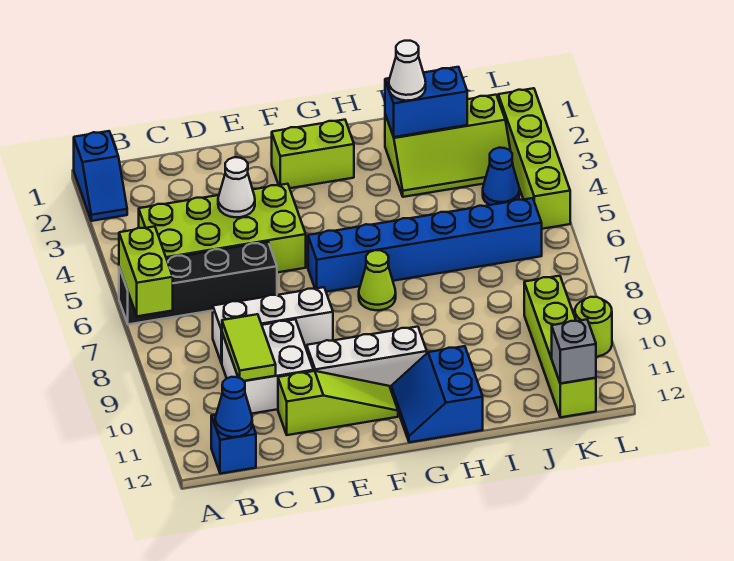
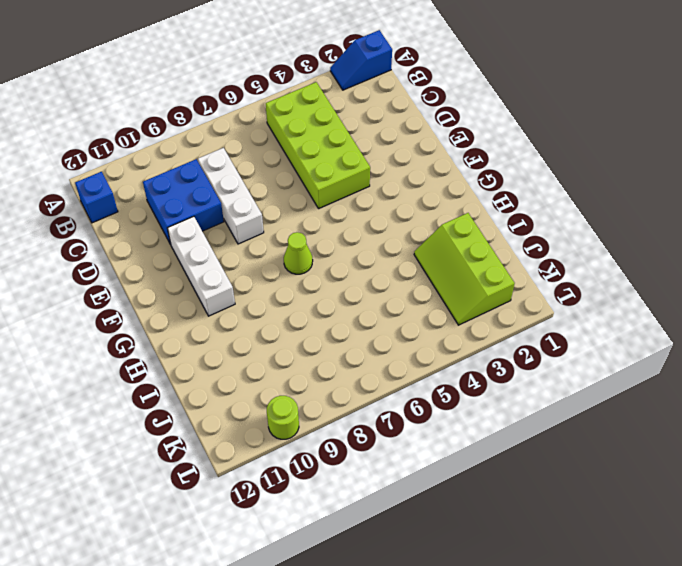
blue brick C9:D10 level 1 -> white brick C9:D10 level 1
none -> black brick A6:D6 level 1
none -> lime slope D11:F11 level 1 top D
none -> lime brick F2:G2 level 1

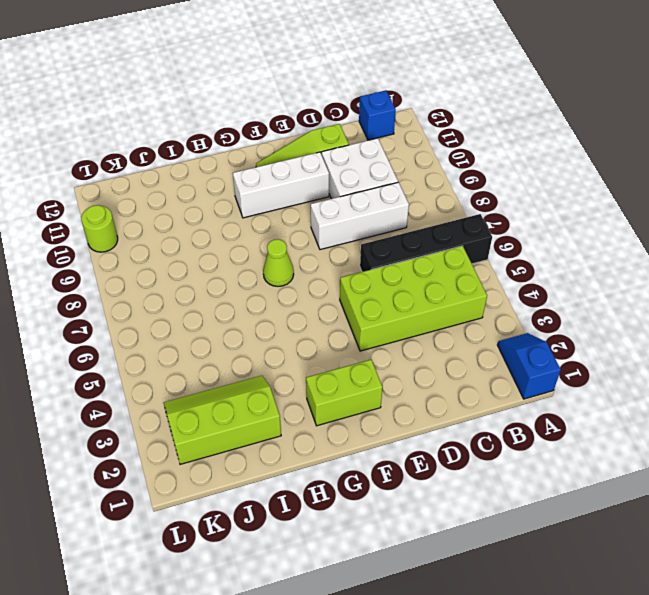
none -> blue brick F6:K6 level 1
none -> blue slope G11:H12 level 1 top H
none -> blue cone K4 level 1

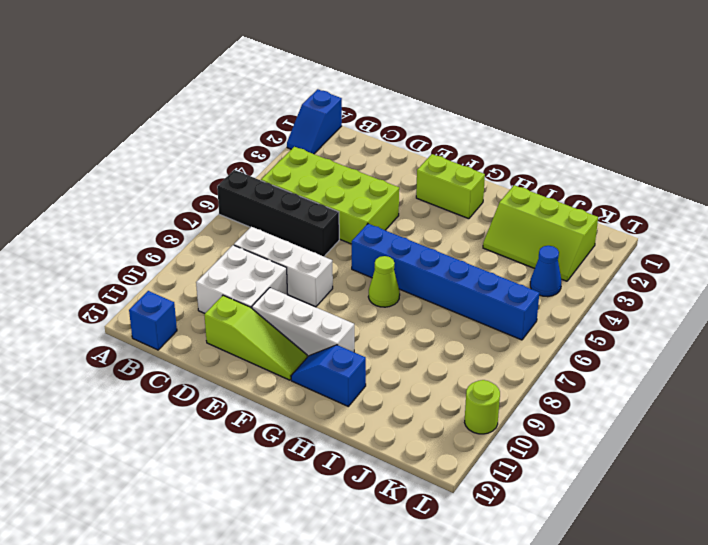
blue slope G11:H11 level 1 top H -> blue slope G11:H12 level 1 top H
none -> lime brick K9:K12 level 1
none -> lime brick L2:L5 level 1
none -> lime brick A6:A7 level 2

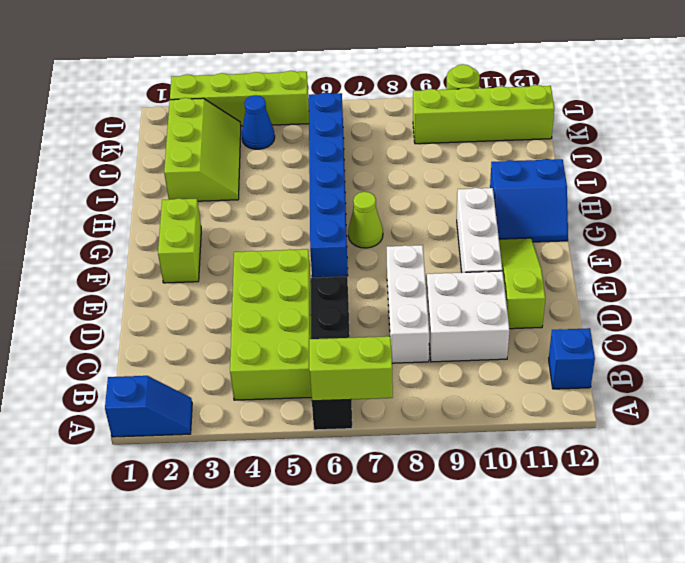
none -> blue cone B12 level 2
none -> lime tile C9:C10 level 2
none -> white cone D4 level 2

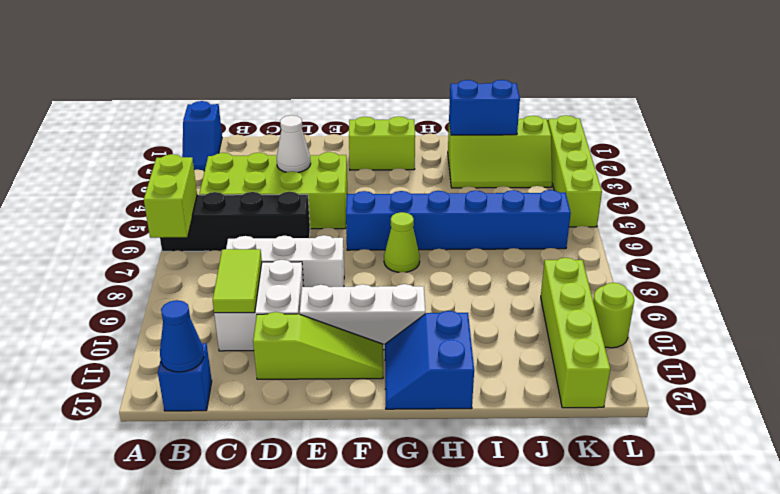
none -> blue cone K4 level 1
none -> grey brick K12 level 2
none -> white cone I2 level 3

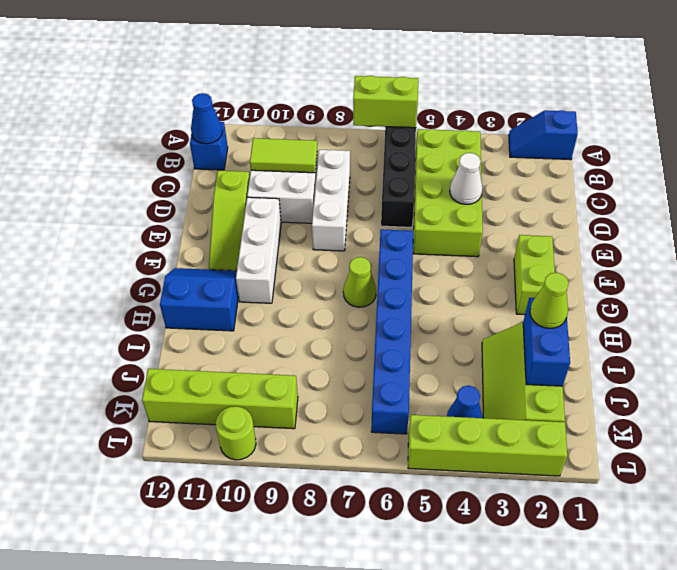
lime cone I2 level 3 -> white cone I2 level 3
none -> grey brick K12 level 2

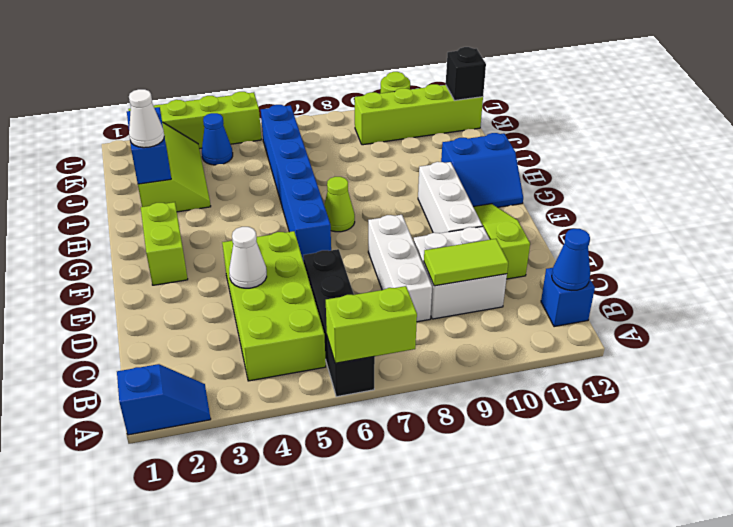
black brick K12 level 2 -> grey brick K12 level 2

